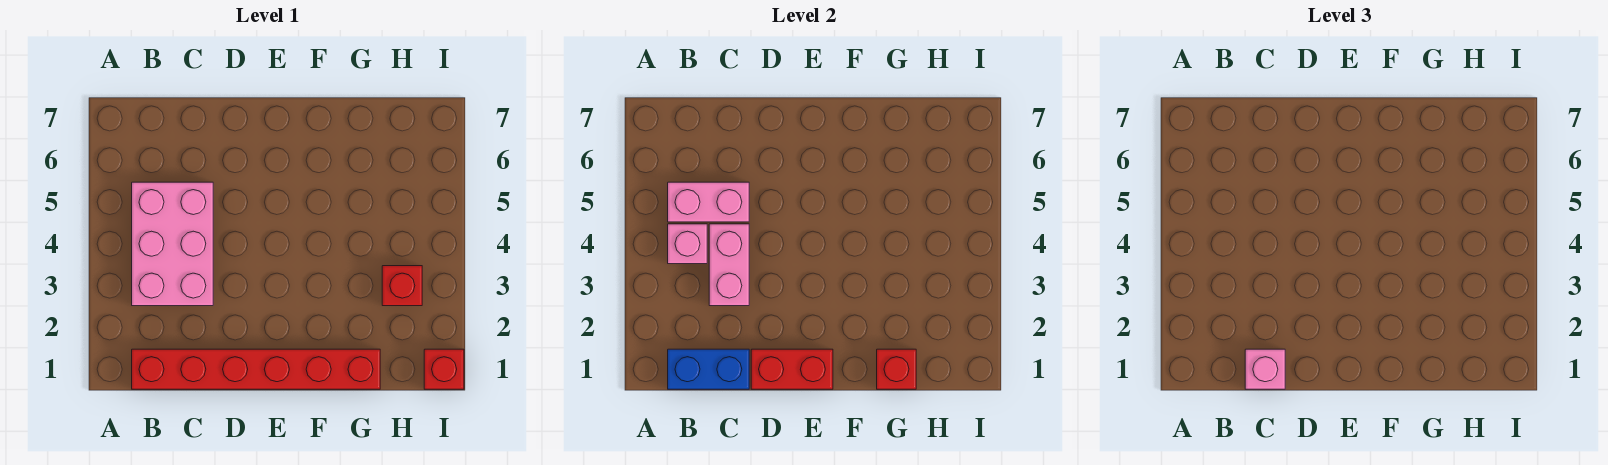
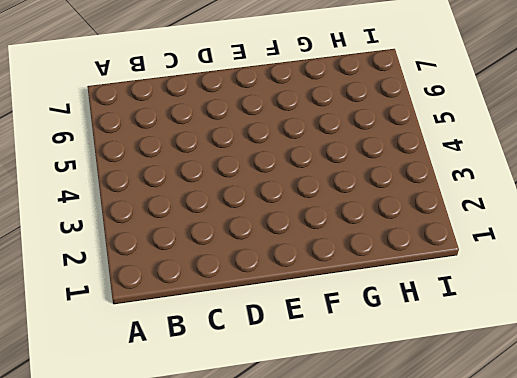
none -> red brick B1:G1 level 1
none -> pink brick B3:C5 level 1

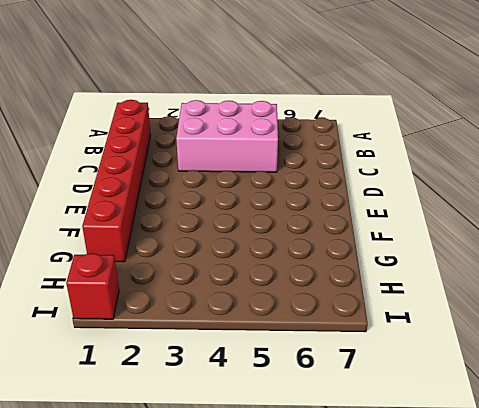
none -> red brick H3 level 1
none -> blue brick B1:C1 level 2

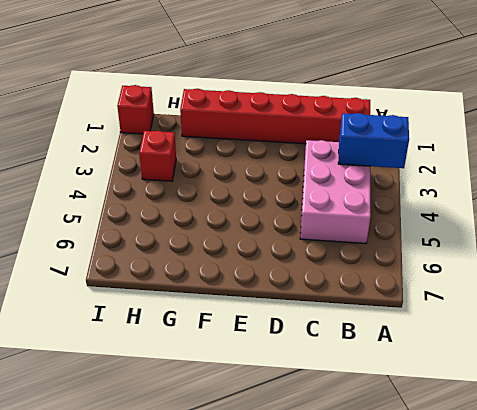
blue brick A3:B3 level 2 -> blue brick B1:C1 level 2
none -> pink brick B4 level 2
none -> pink brick B5:C5 level 2

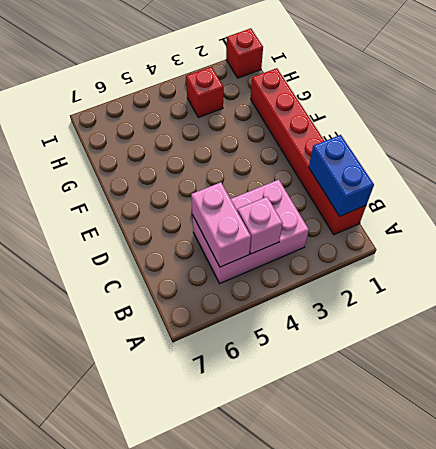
none -> pink brick C3:C4 level 2
none -> red brick D1:E1 level 2

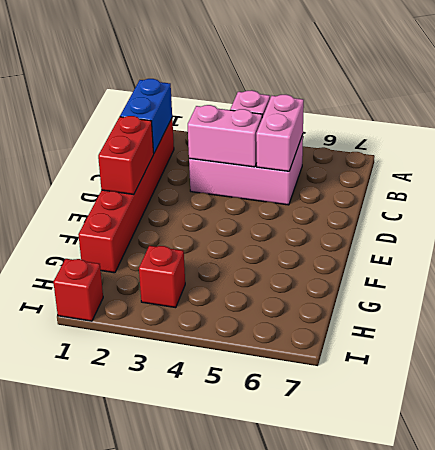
none -> red brick G1 level 2
none -> pink brick C1 level 3

